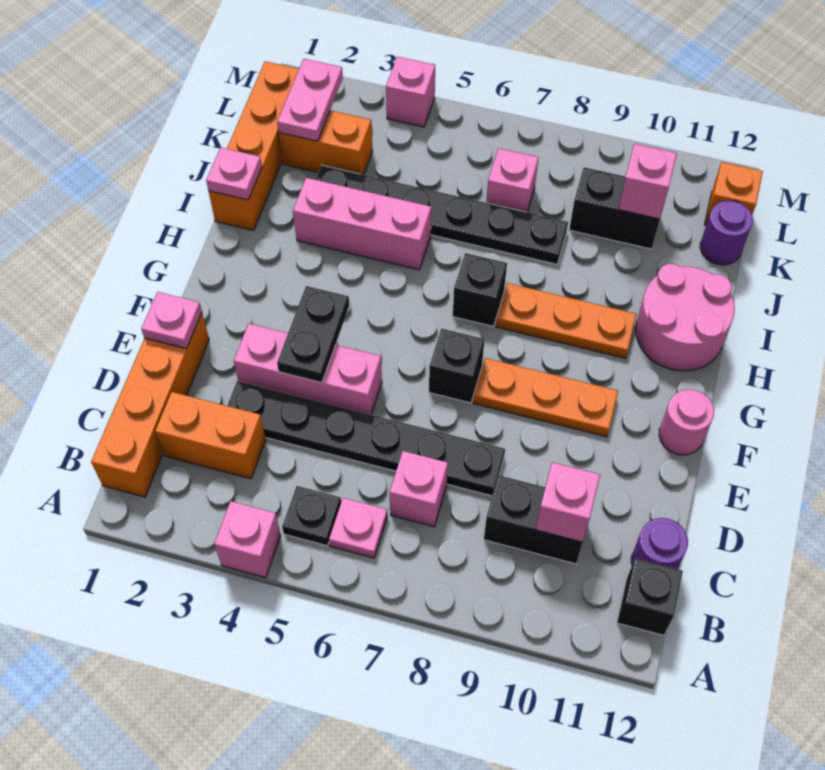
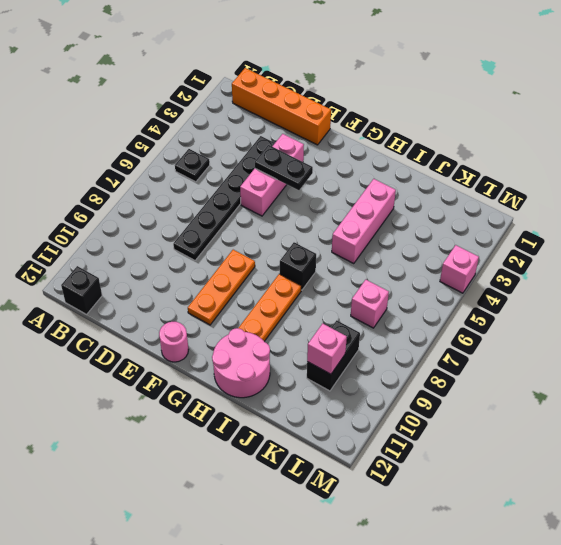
none -> pink brick A4 level 1
none -> pink plate B6 level 1
none -> orange brick C2:C3 level 1
none -> pink brick C7 level 1

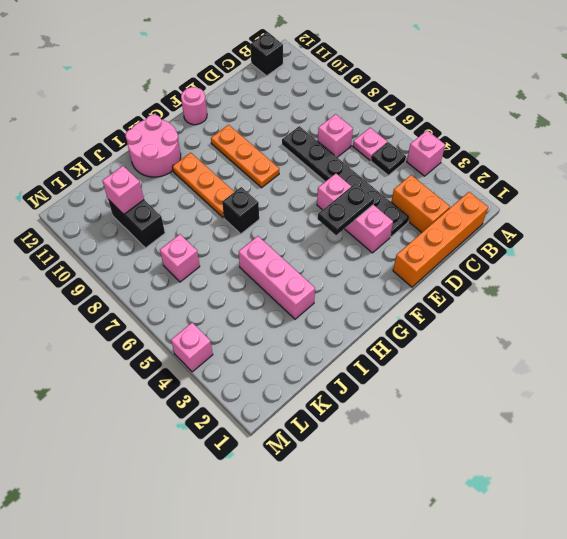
none -> black brick C9:C10 level 1
none -> purple round brick C12 level 1
none -> black brick F7 level 1
none -> orange brick I1:L1 level 1

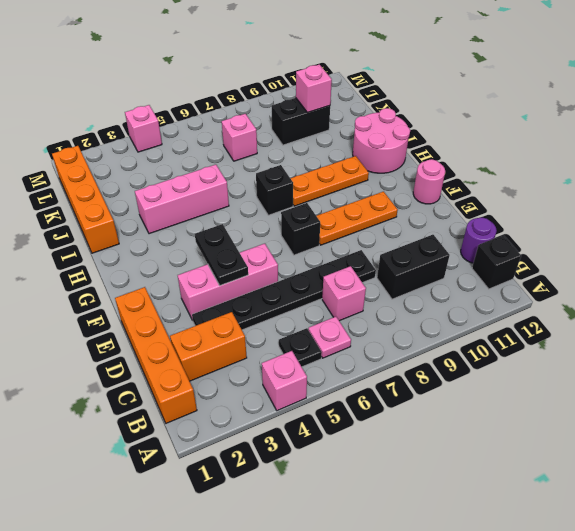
none -> black plate J3:J8 level 1
none -> orange brick K2:K3 level 1
none -> purple round brick K12 level 1
none -> orange brick L12 level 1

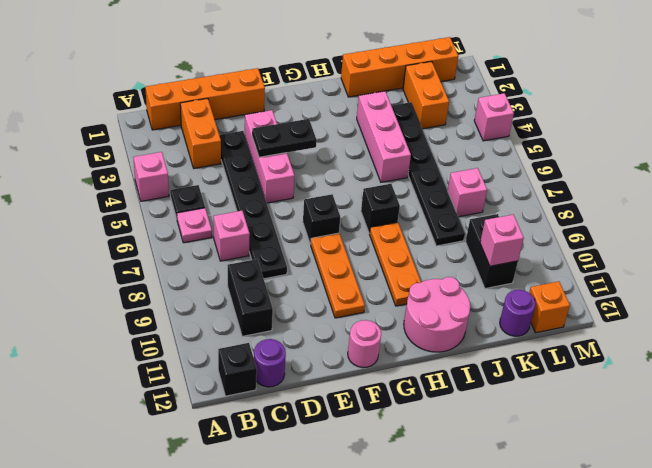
none -> pink brick C10 level 2
none -> pink plate E1 level 2
none -> pink plate I1 level 2
none -> pink plate K2:L2 level 2

